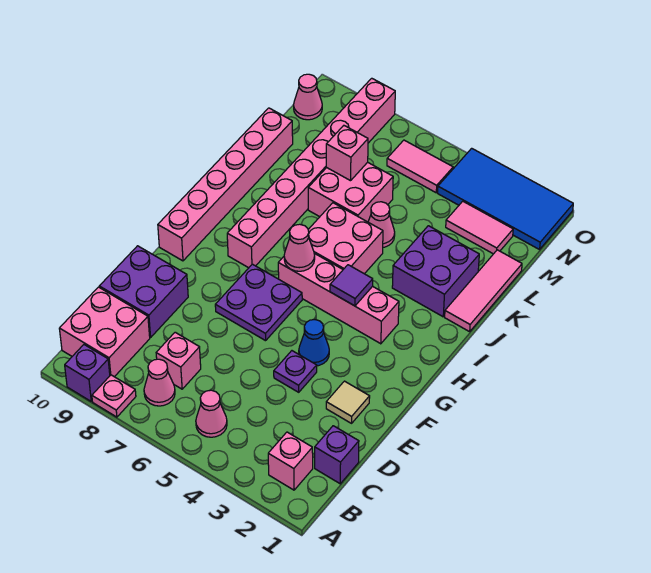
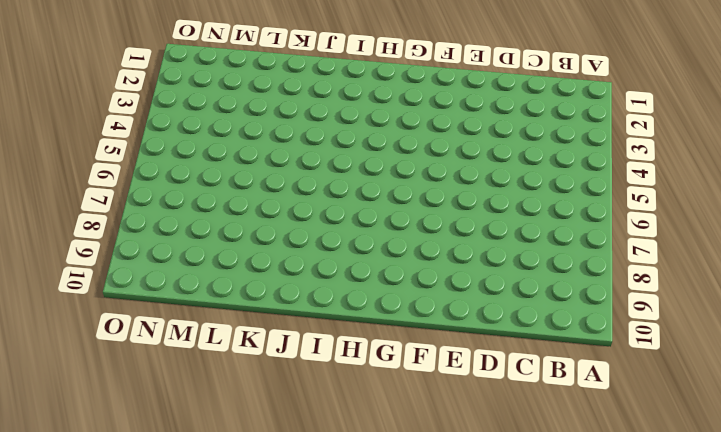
none -> pink plate A8 level 1
none -> purple brick A9 level 1
none -> pink brick B2 level 1

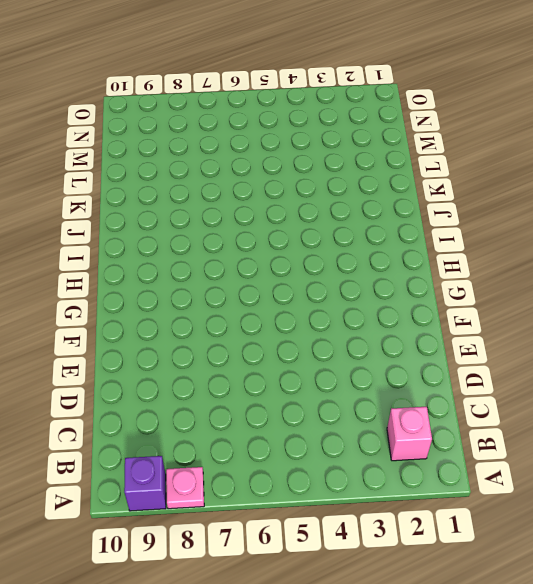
none -> pink cone B5 level 1
none -> pink cone B7 level 1
none -> pink brick B9:C10 level 1

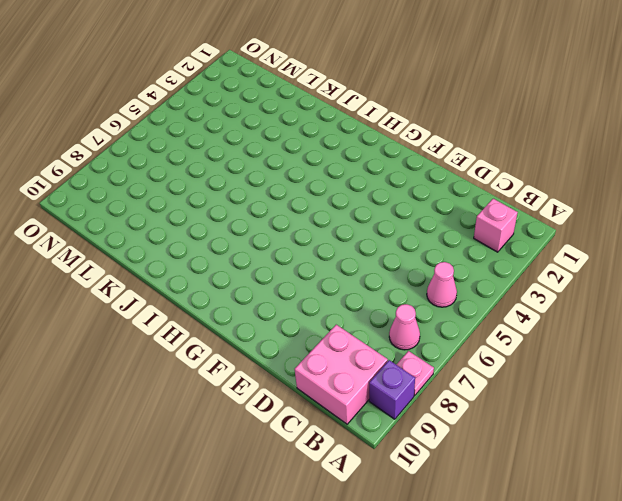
none -> purple brick C1 level 1
none -> pink brick C7 level 1
none -> purple brick D9:E10 level 1

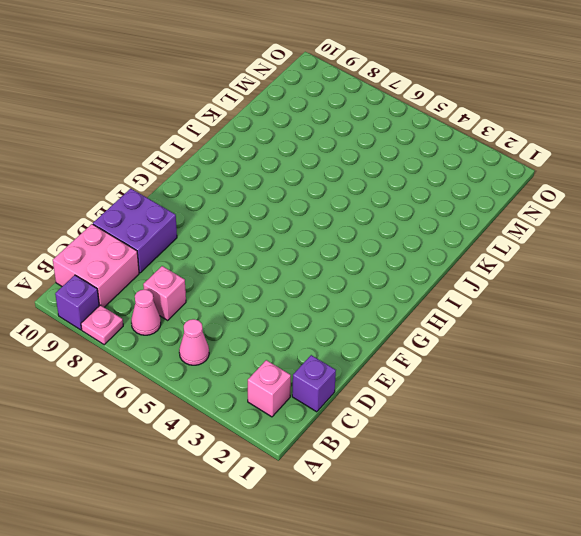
none -> tan tile E2 level 1
none -> purple plate E4 level 1
none -> blue cone F4 level 1

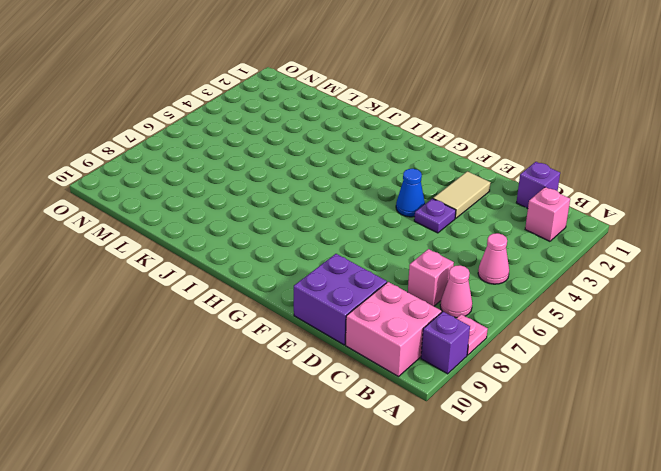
tan tile E2:E3 level 1 -> tan tile E2 level 1
none -> purple plate F6:G7 level 1
none -> pink brick G10:L10 level 1
none -> pink brick H3:H6 level 1

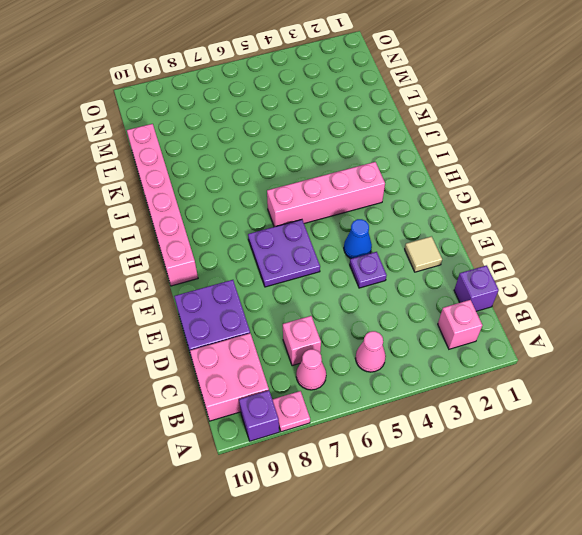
none -> pink brick H8:O8 level 1
none -> pink brick I5:J6 level 1
none -> pink tile J1:L1 level 1

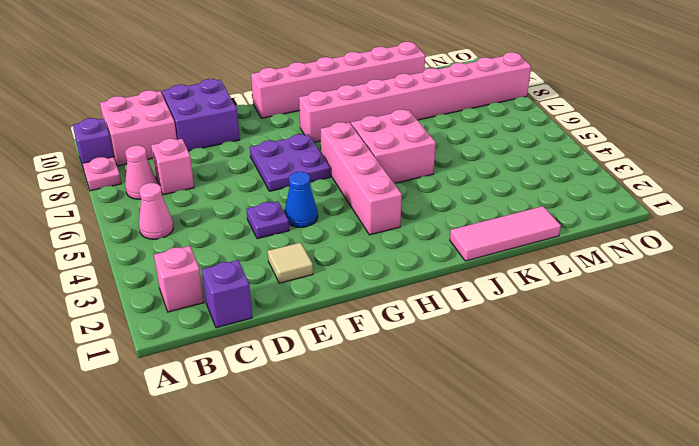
none -> purple brick J2:K3 level 1
none -> pink cone K5 level 1
none -> pink brick K6:L7 level 1

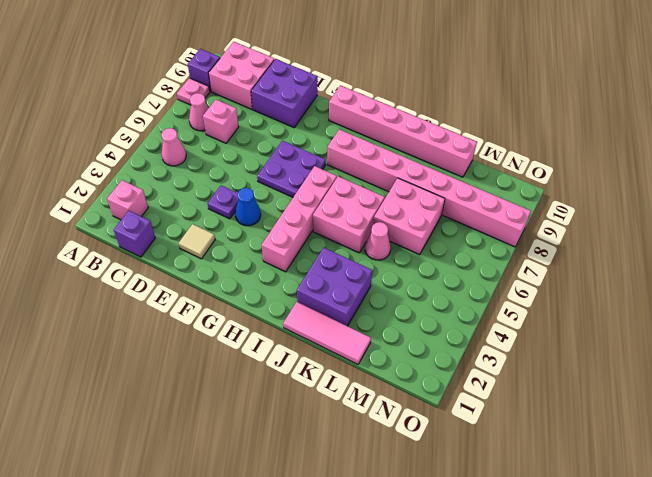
none -> pink tile M2:M3 level 1
none -> blue tile N1:O4 level 1
none -> pink tile N5:N6 level 1

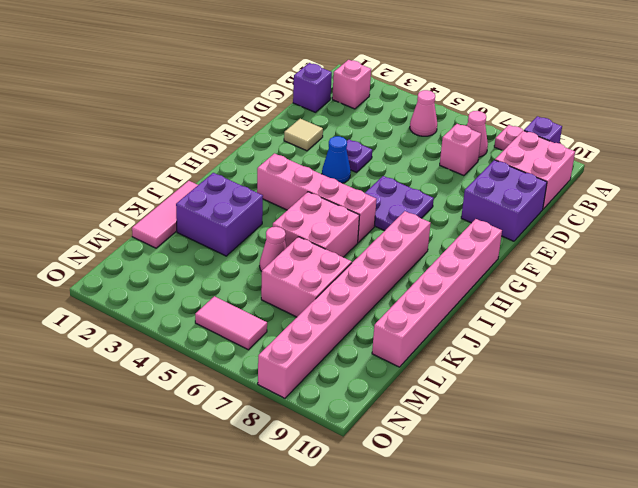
none -> pink tile M2:M3 level 1
none -> blue tile N1:O4 level 1
none -> pink cone N10 level 1

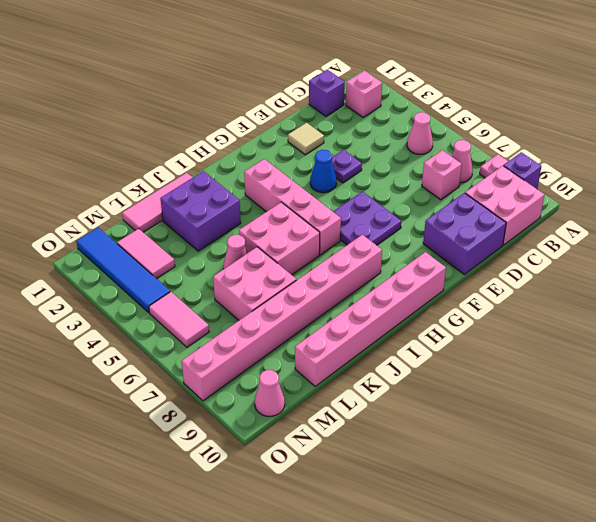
blue tile N1:N4 level 1 -> blue tile N1:O4 level 1
none -> purple tile H4 level 2
none -> pink cone H6 level 2
none -> pink brick L7 level 2

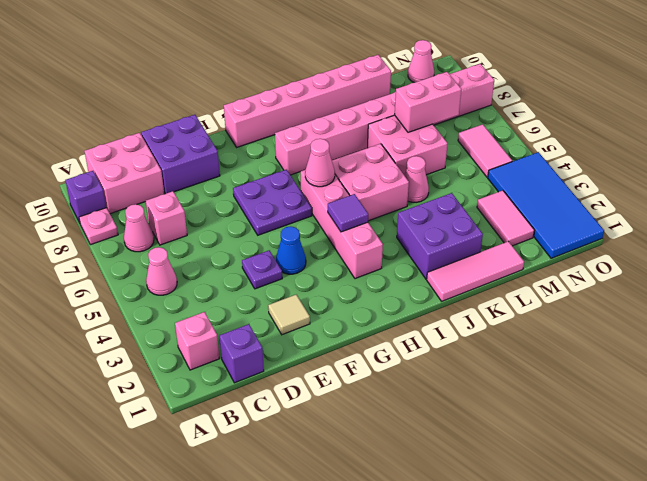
pink brick L7:M7 level 2 -> pink brick L7 level 2

